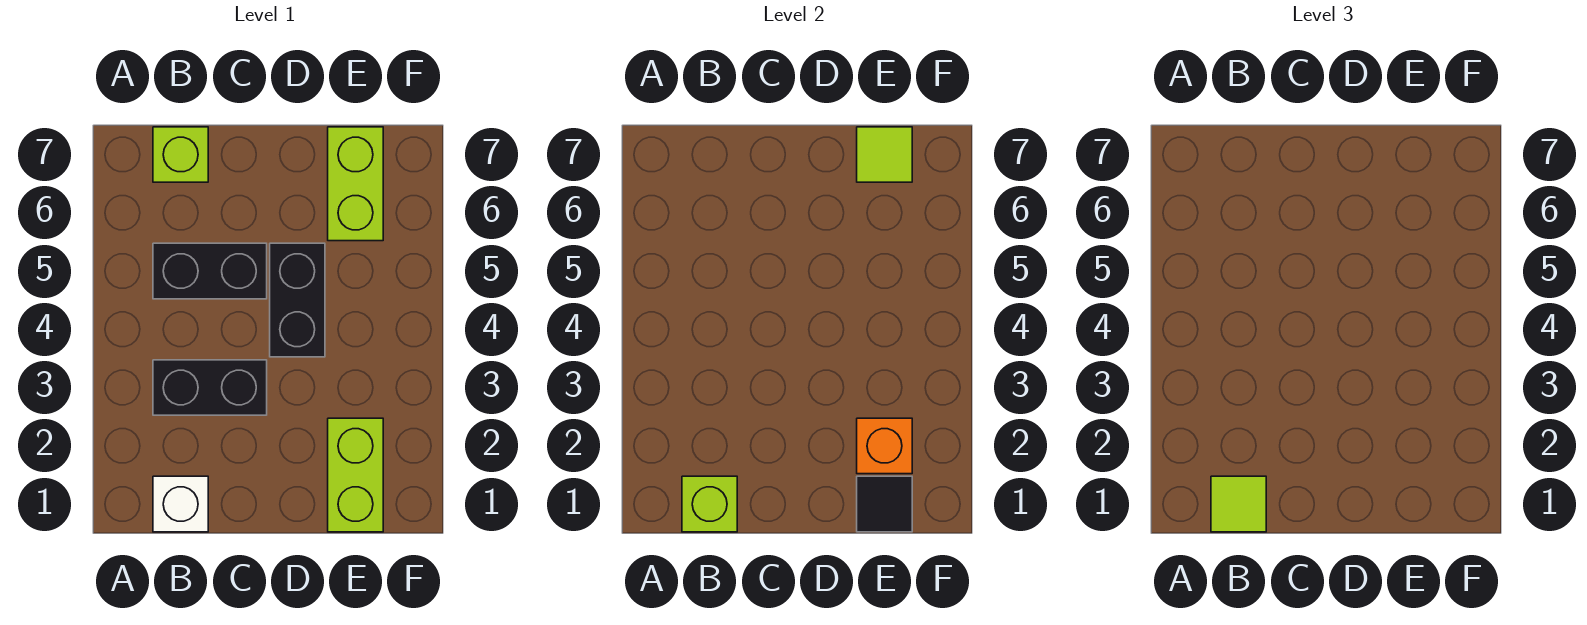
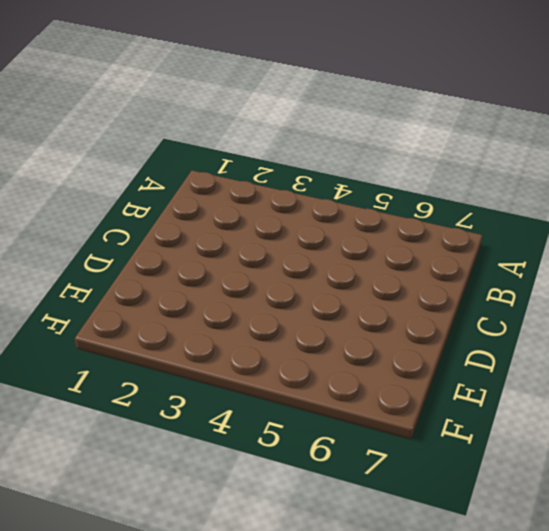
none -> white brick B1 level 1
none -> black brick B3:C3 level 1
none -> black brick B5:C5 level 1

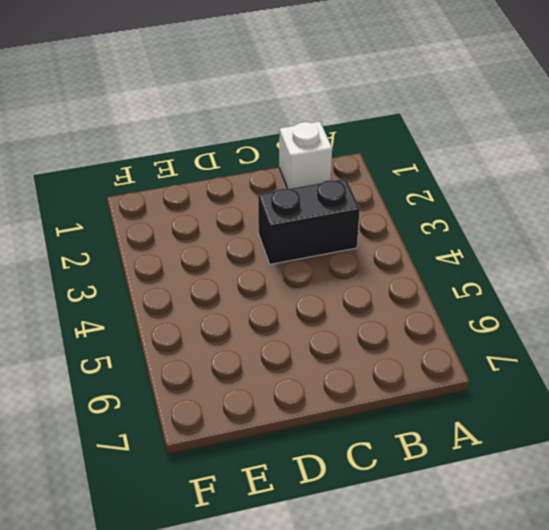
none -> black brick B5:C5 level 1
none -> lime brick B7 level 1
none -> black brick D4:D5 level 1

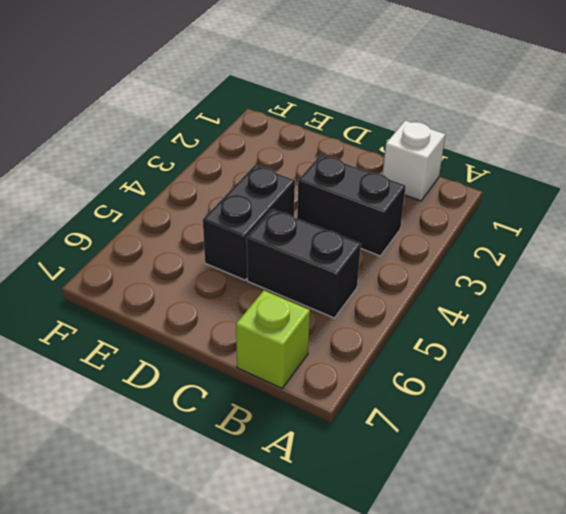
none -> lime brick E1:E2 level 1
none -> lime brick E6:E7 level 1
none -> lime brick B1 level 2

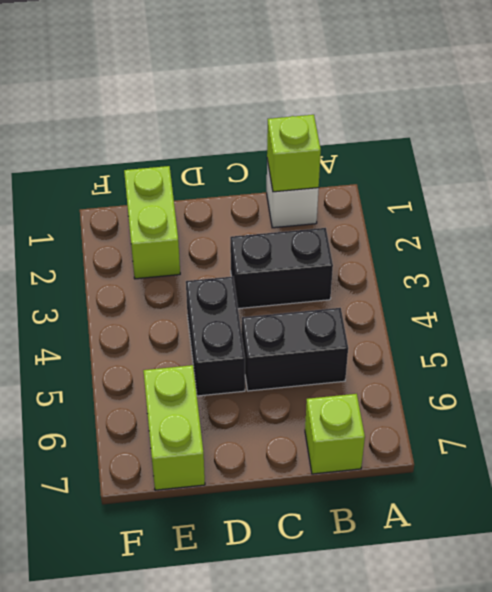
none -> black tile E1 level 2
none -> orange brick E2 level 2
none -> lime tile E7 level 2

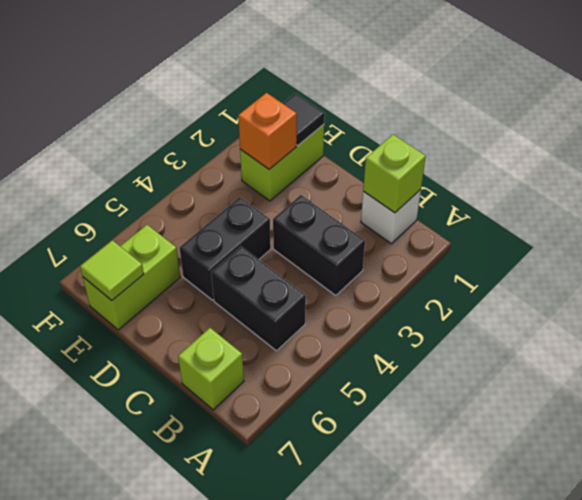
none -> lime tile B1 level 3

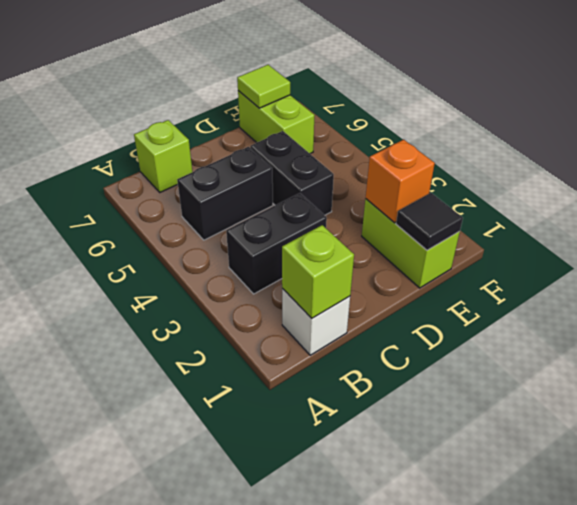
none -> lime tile B1 level 3

